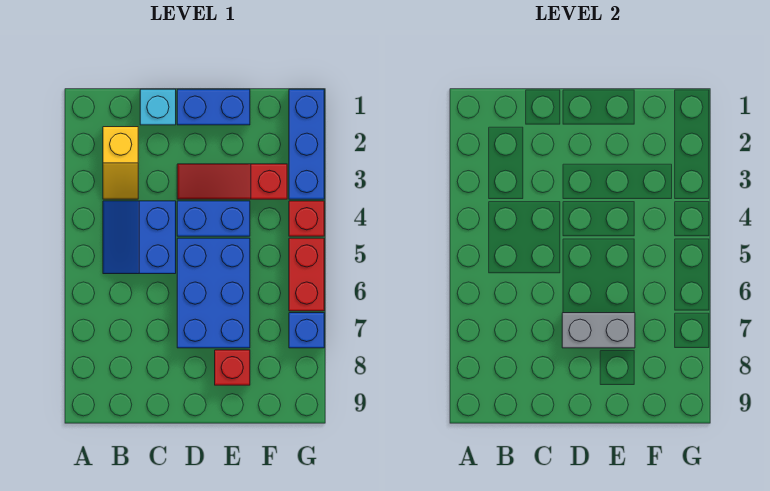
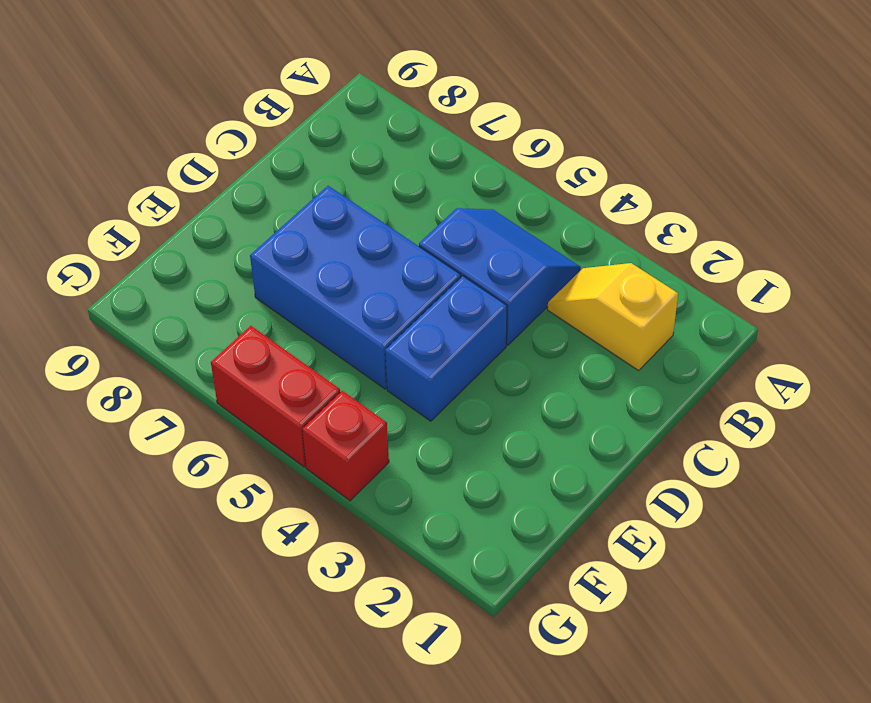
none -> cyan brick C1 level 1
none -> blue brick D1:E1 level 1
none -> red slope D3:F3 level 1 top F

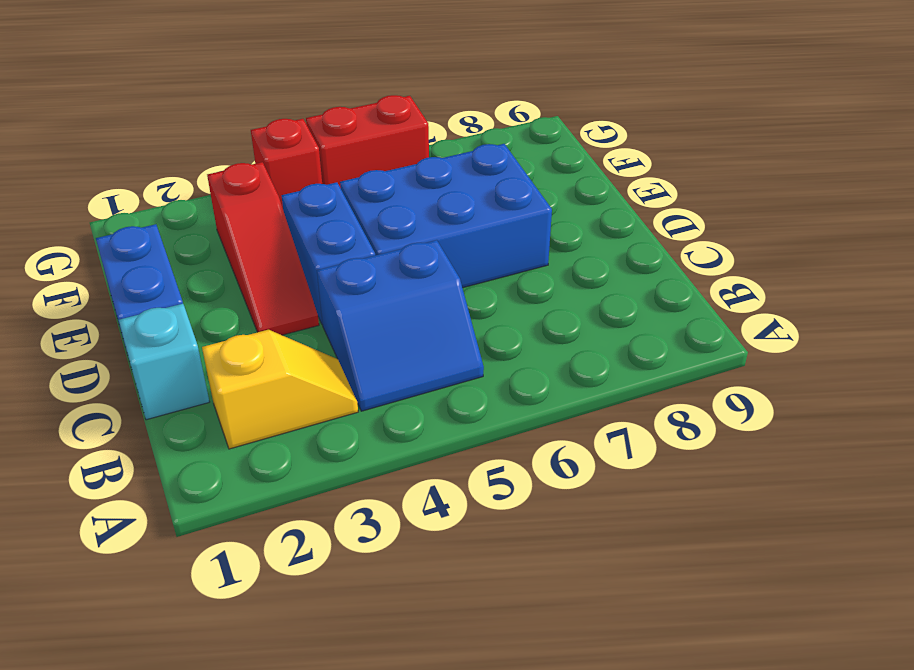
none -> red brick E8 level 1
none -> blue brick G1:G3 level 1
none -> blue brick G7 level 1

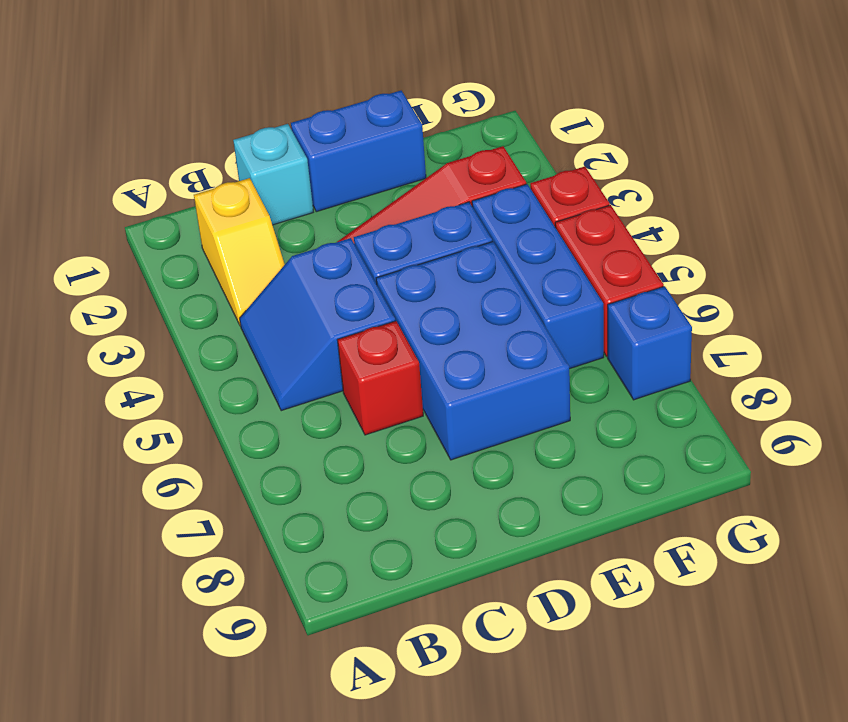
red brick C6 level 1 -> red brick E8 level 1
blue brick F4:F6 level 1 -> blue brick G1:G3 level 1
none -> grey brick D7:E7 level 2

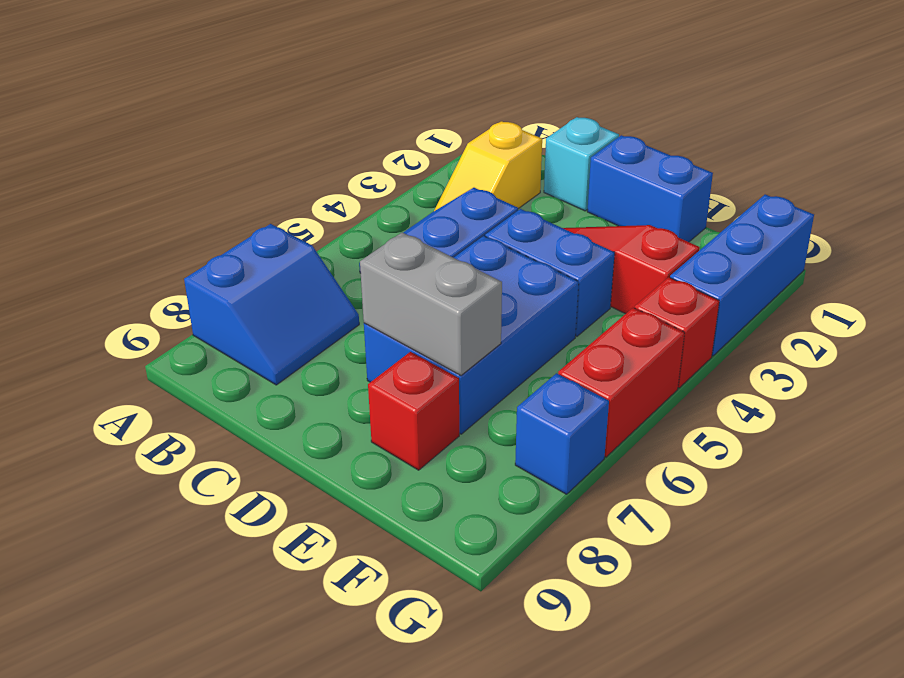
blue slope A7:B8 level 1 top A -> none

